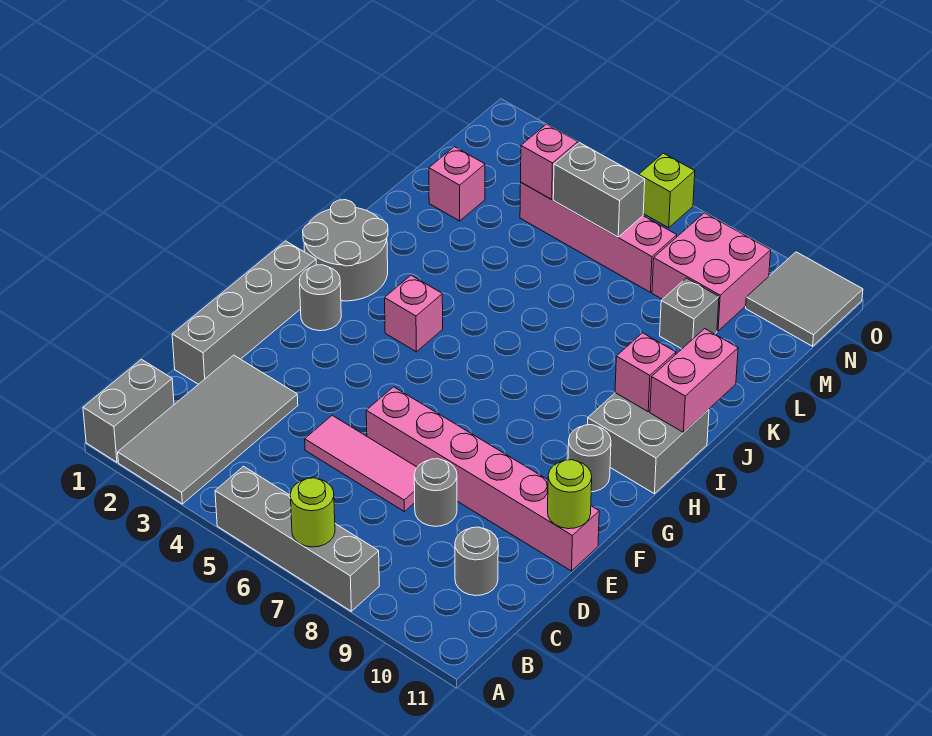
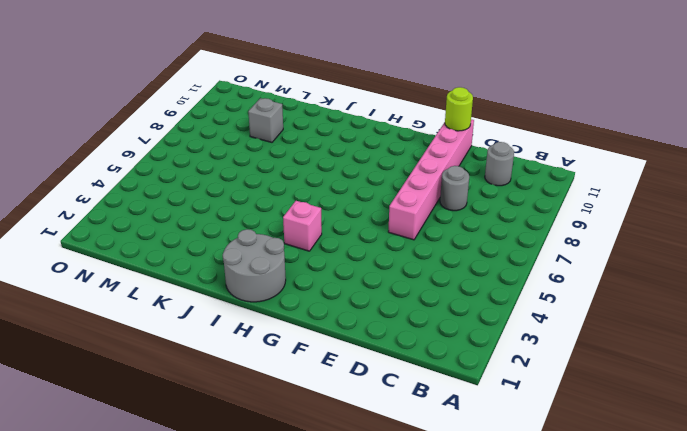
none -> grey brick A1:B1 level 1
none -> grey tile A2:D3 level 1
none -> grey brick A5:A8 level 1

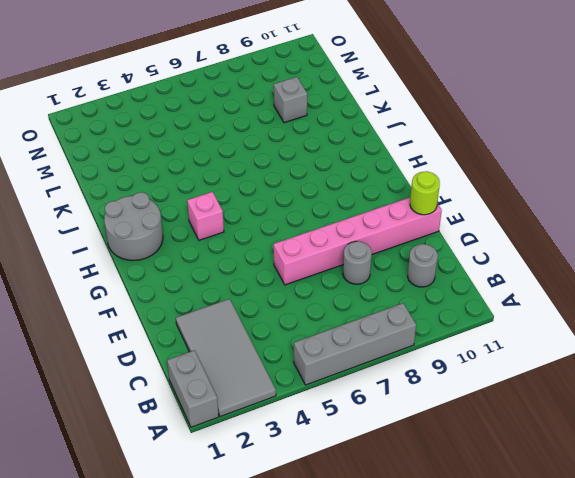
none -> grey brick D1:G1 level 1
none -> pink tile D5:D7 level 1
none -> grey round brick G2 level 1

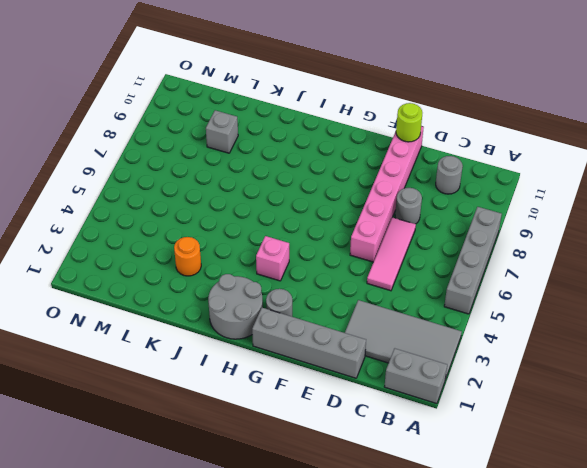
orange round brick K3 level 1 -> none
none -> grey round brick G10 level 1
none -> grey brick H10:I11 level 1
none -> pink brick L2 level 1

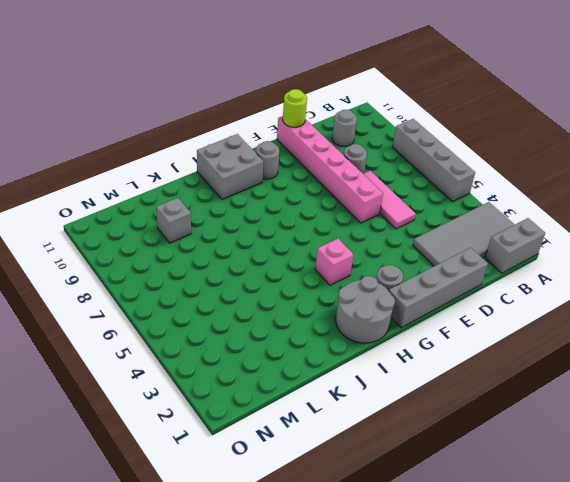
none -> pink brick L2 level 1
none -> pink brick M4:M7 level 1
none -> pink brick M8:N9 level 1

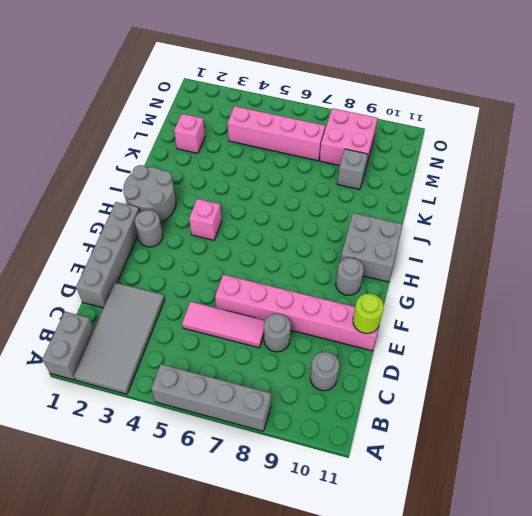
none -> grey tile N10:O11 level 1
none -> lime brick O6 level 1
none -> lime round brick A7 level 2

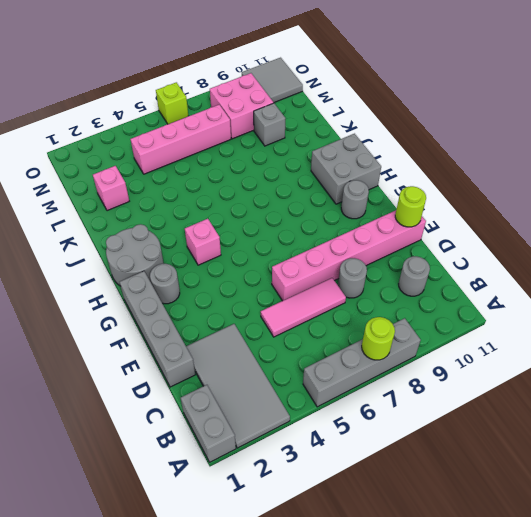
none -> pink brick I10 level 2
none -> pink brick I11:J11 level 2
none -> pink brick M4 level 2

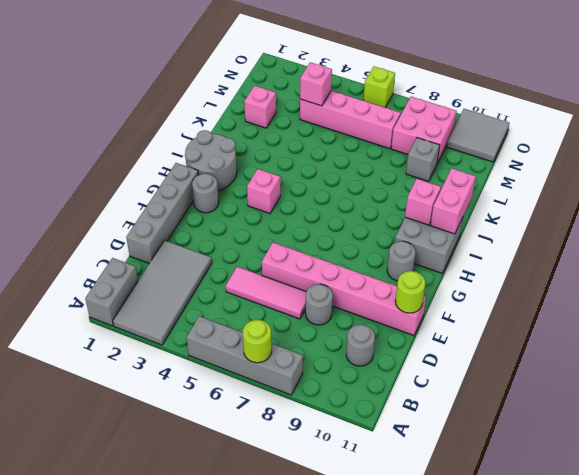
none -> grey brick M5:M6 level 2

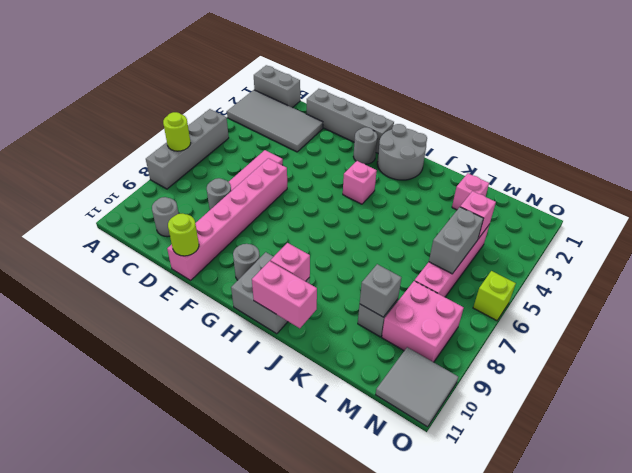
grey brick L9 level 2 -> none

